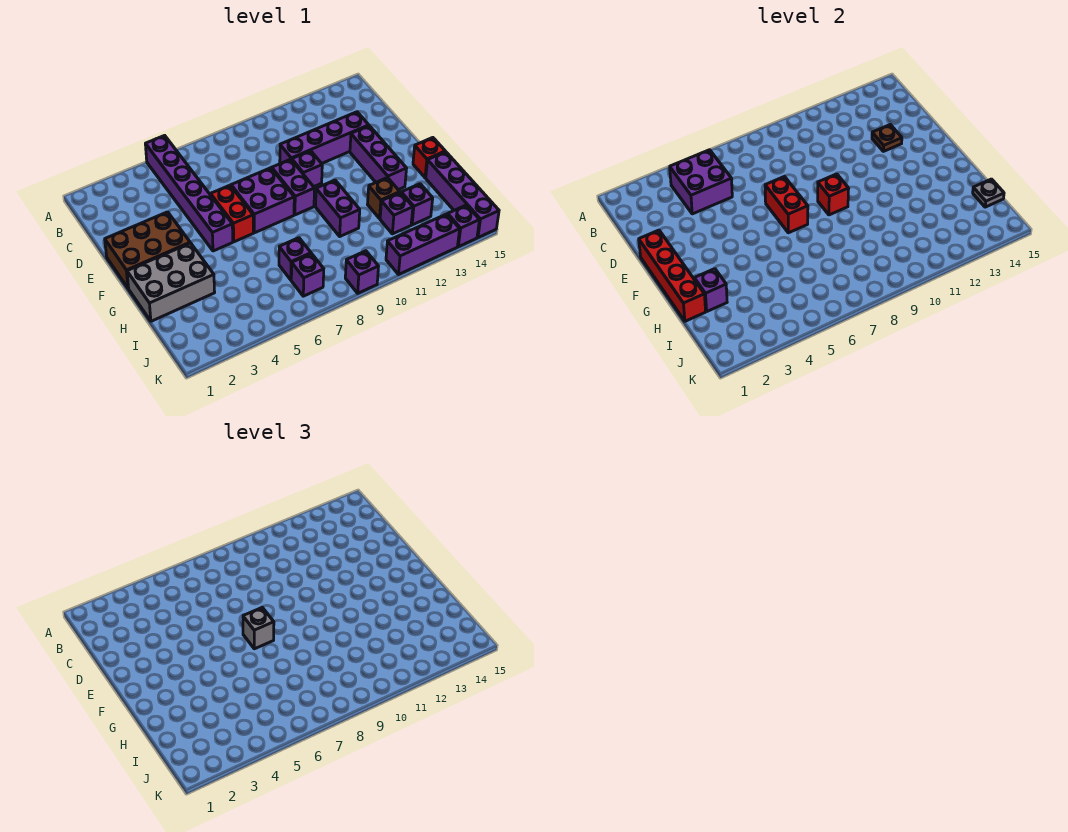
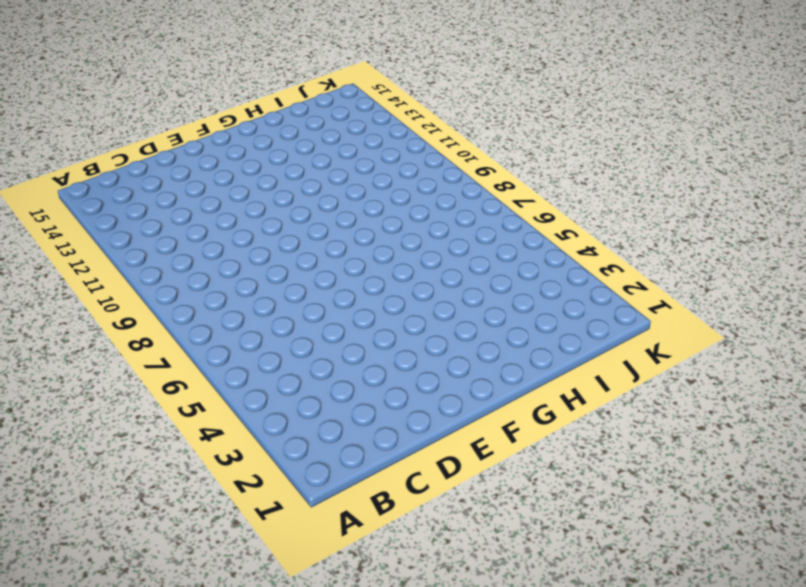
none -> purple brick A5:F5 level 1
none -> purple brick D10:D13 level 1
none -> brown brick E1:F3 level 1

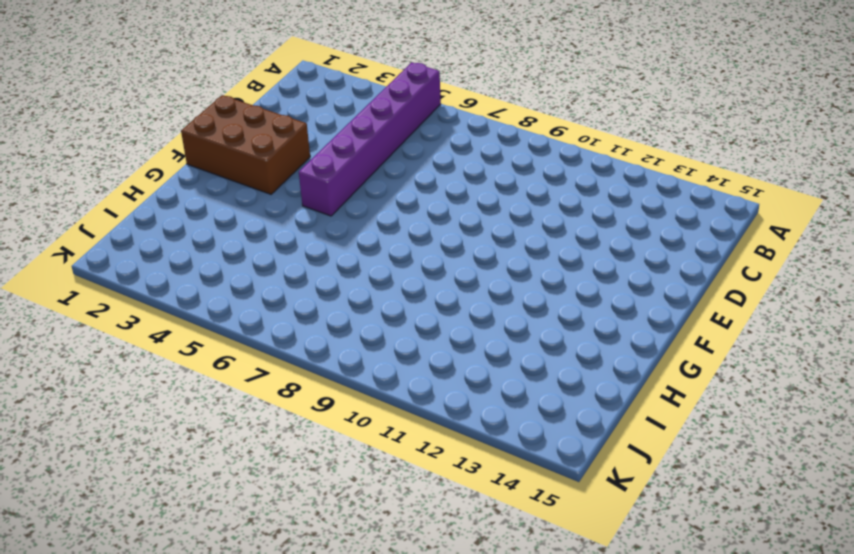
none -> purple brick D10:D13 level 1
none -> red brick E6:F6 level 1
none -> purple brick E7:F8 level 1

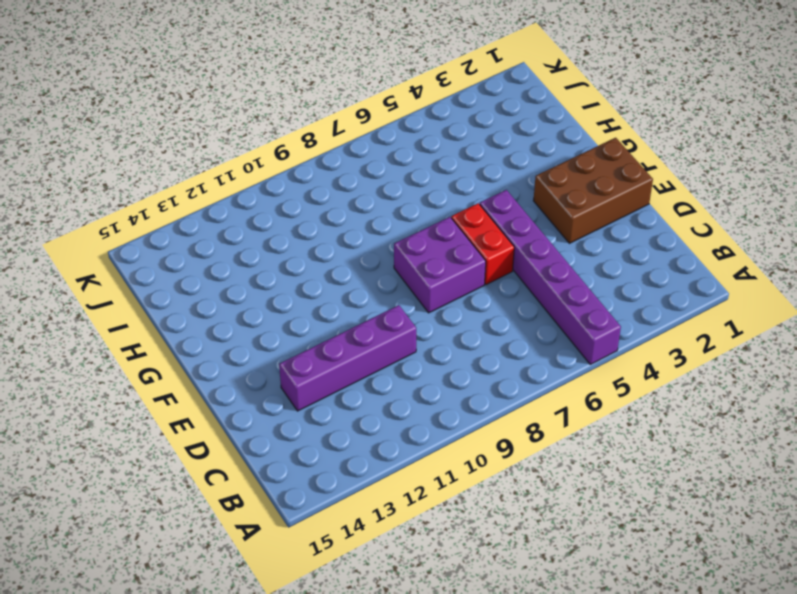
none -> purple brick E9:F9 level 1
none -> purple brick E10 level 1
none -> purple brick E13:G13 level 1

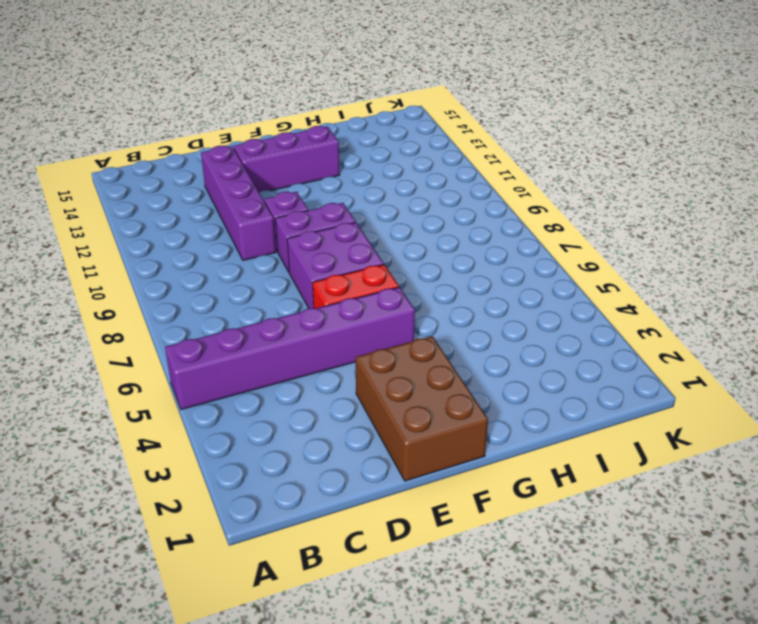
none -> grey brick G1:H3 level 1
none -> purple brick G10:H10 level 1
none -> red brick G15 level 1

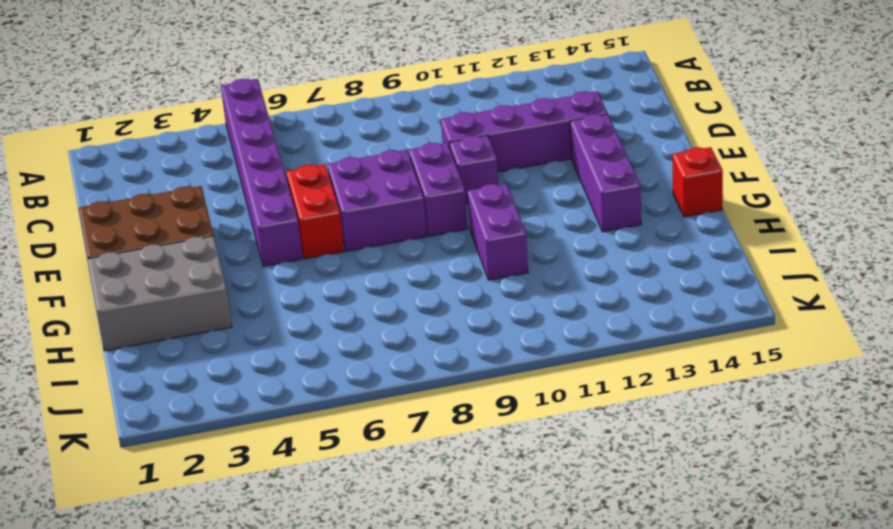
none -> brown brick H12 level 1
none -> purple brick H15:K15 level 1
none -> purple brick I7 level 1

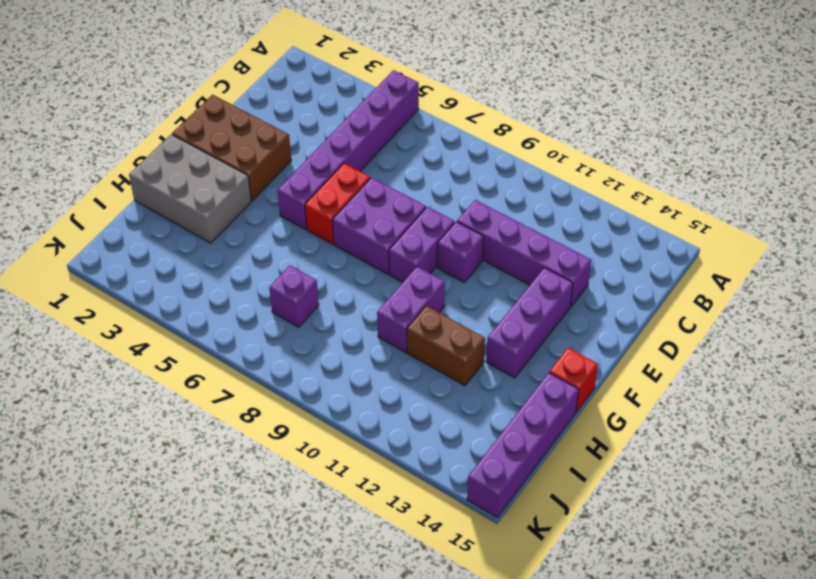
brown brick H11:H12 level 1 -> brown brick H12 level 1
none -> purple brick I12 level 1
none -> purple brick I13 level 1
none -> purple brick J7 level 1

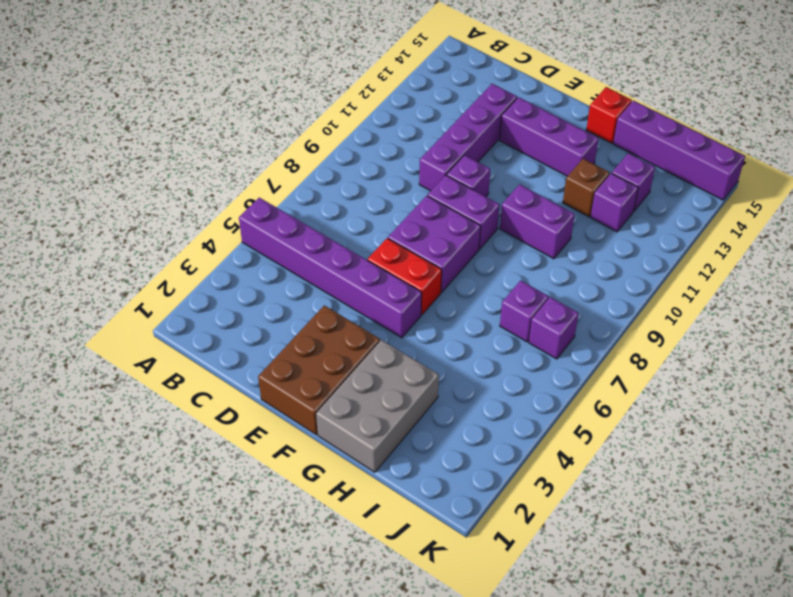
none -> purple brick K9 level 1
none -> purple brick K11:K13 level 1
none -> purple brick K14 level 1

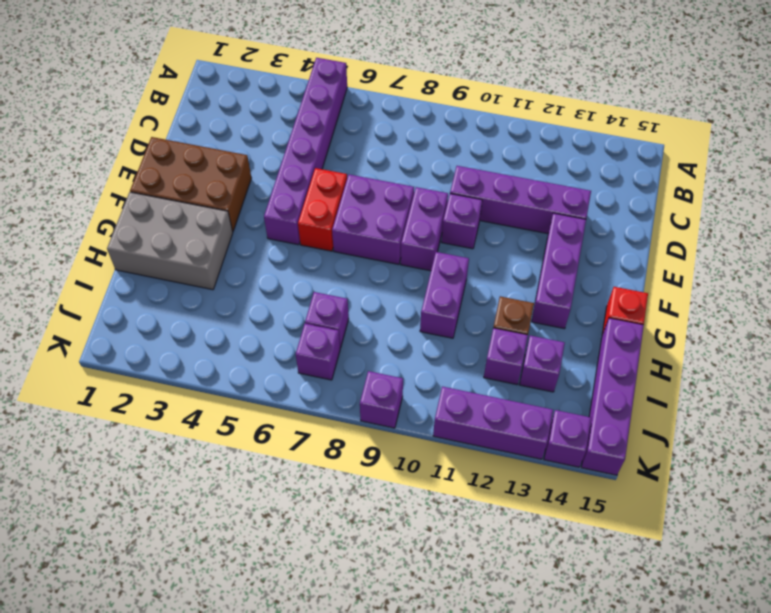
none -> purple brick B4:C5 level 2
none -> brown plate D13 level 2
none -> red brick E1:H1 level 2

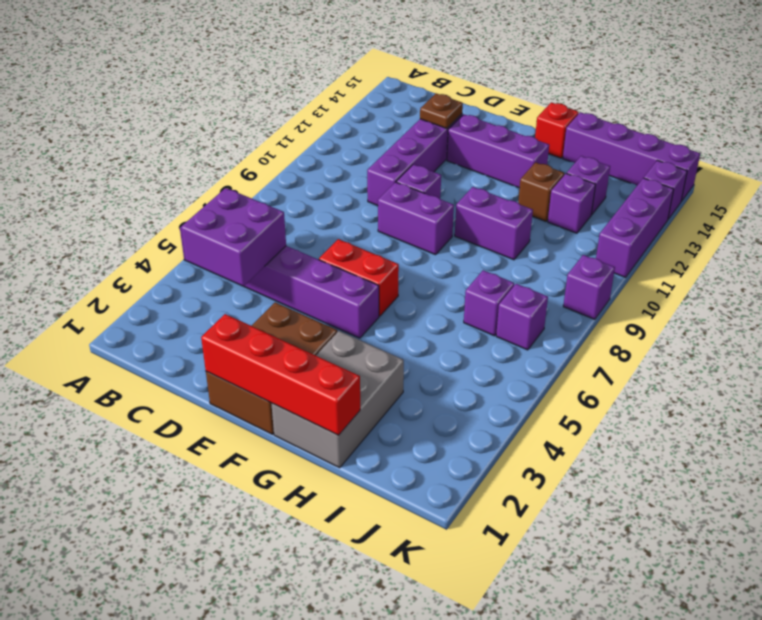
none -> purple brick E7:F8 level 1
none -> red brick E7:F7 level 2
none -> red brick F9 level 2

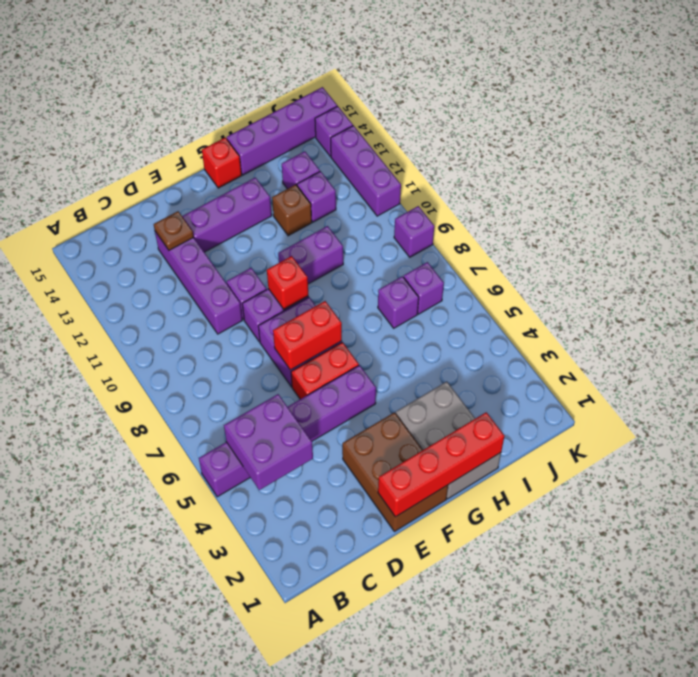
none -> purple brick H2 level 2
none -> grey plate I15 level 2
none -> grey brick F7 level 3

